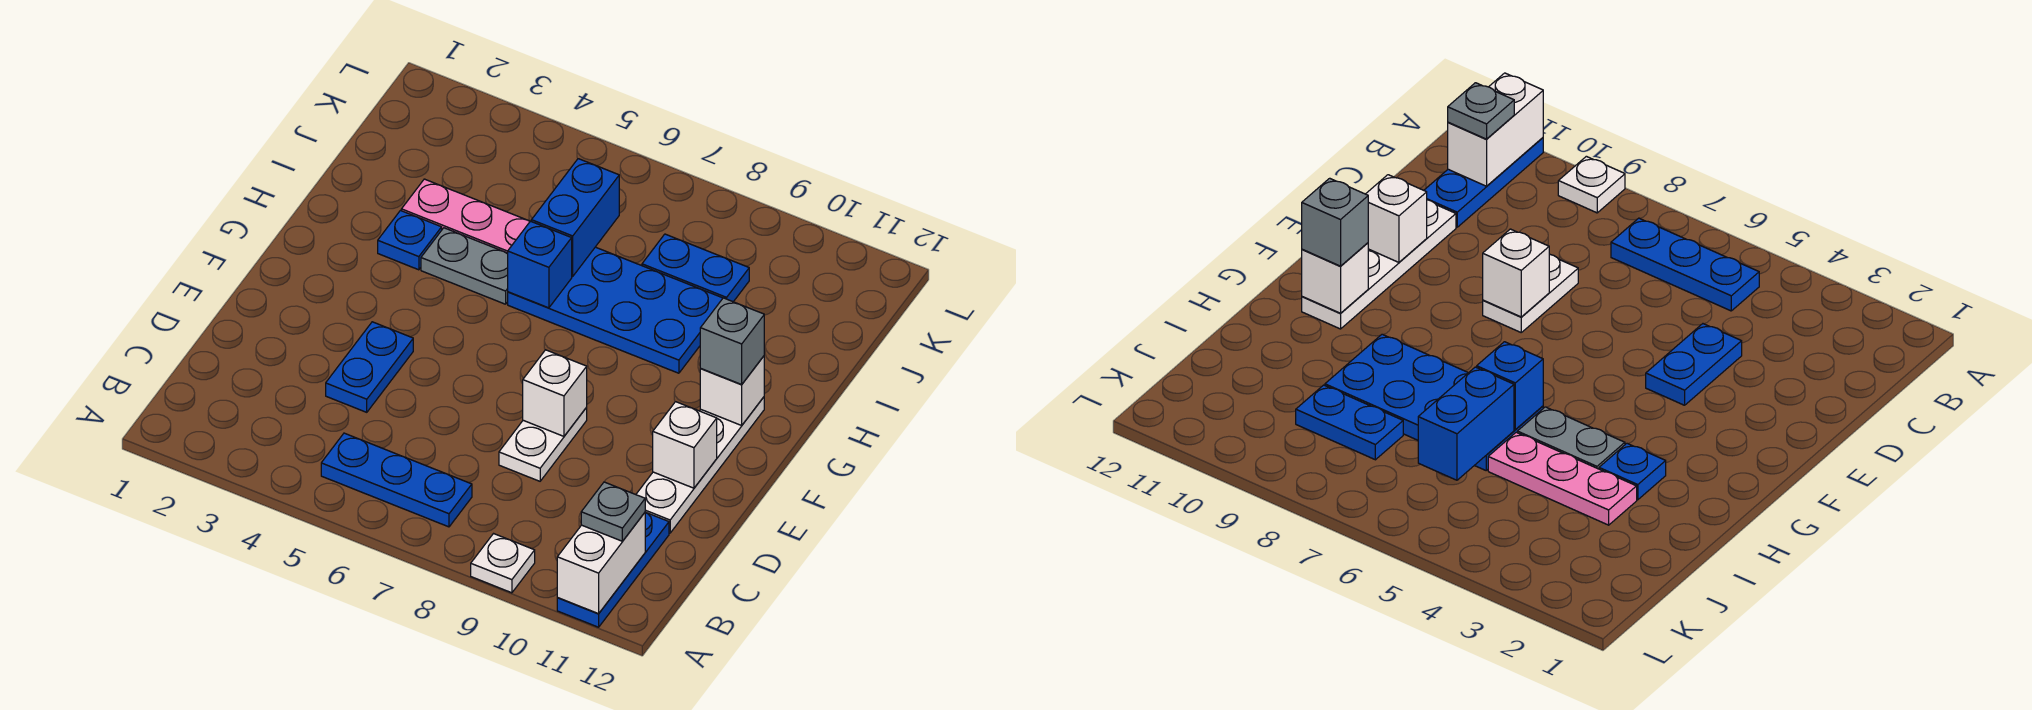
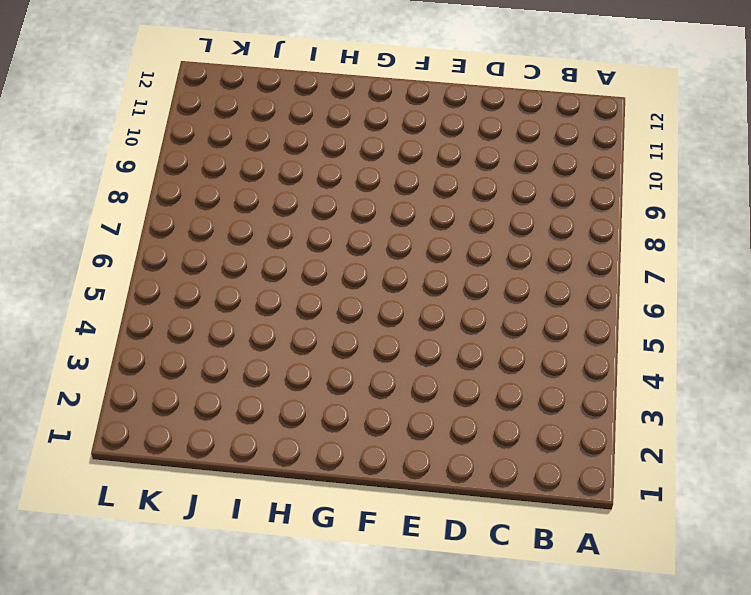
none -> white plate A9 level 1
none -> blue plate A11:C11 level 1
none -> blue plate B5:B7 level 1

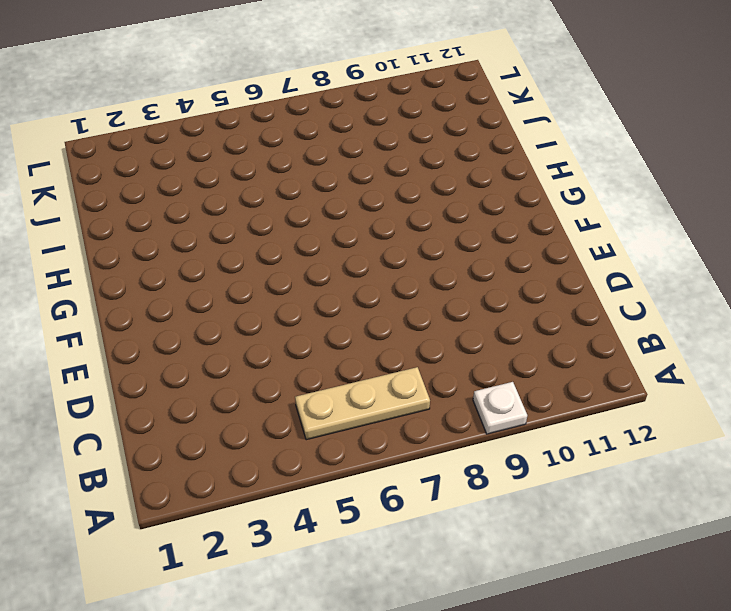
tan plate B5:B7 level 1 -> blue plate B5:B7 level 1
none -> blue plate A11:C11 level 1
none -> blue plate D4:E4 level 1
none -> white plate D8:E8 level 1

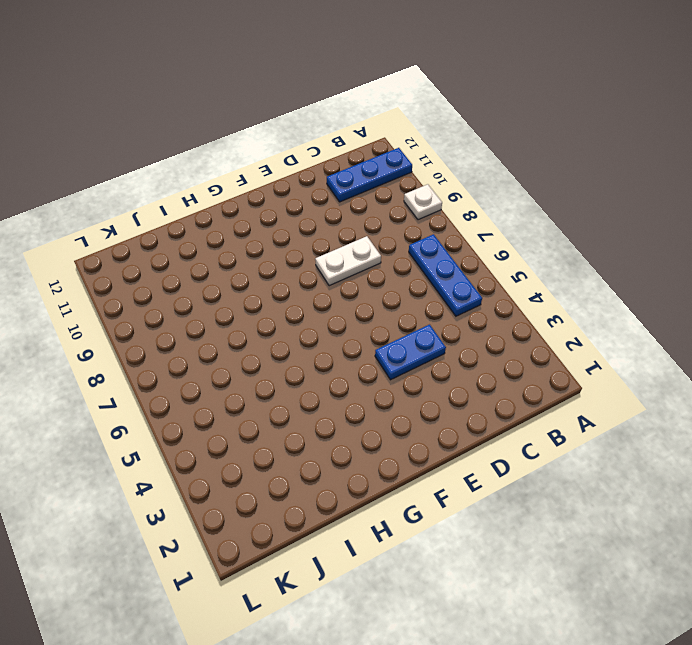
none -> white plate D11:G11 level 1
none -> blue plate H3 level 1
none -> grey plate H4:H5 level 1

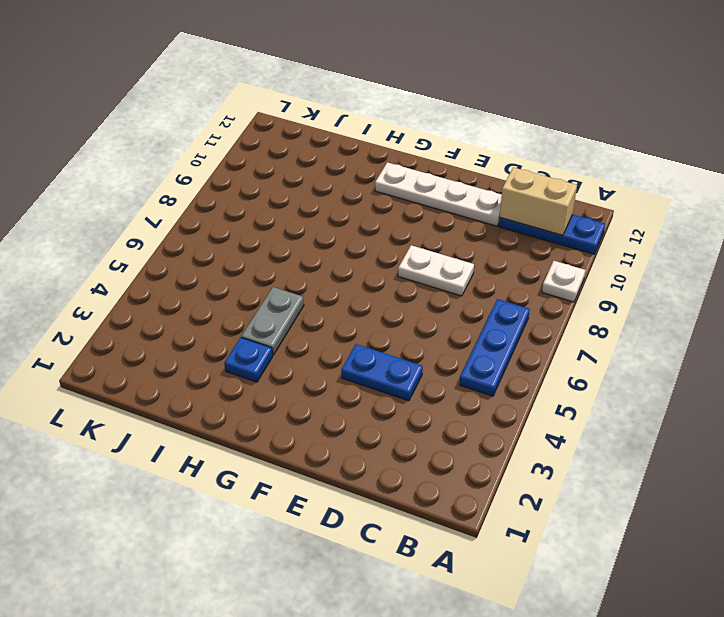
tan brick B11:C11 level 2 -> white brick A11:B11 level 2
none -> blue plate H6:I9 level 1
none -> pink plate I3:I5 level 1
none -> blue plate J8:J9 level 1

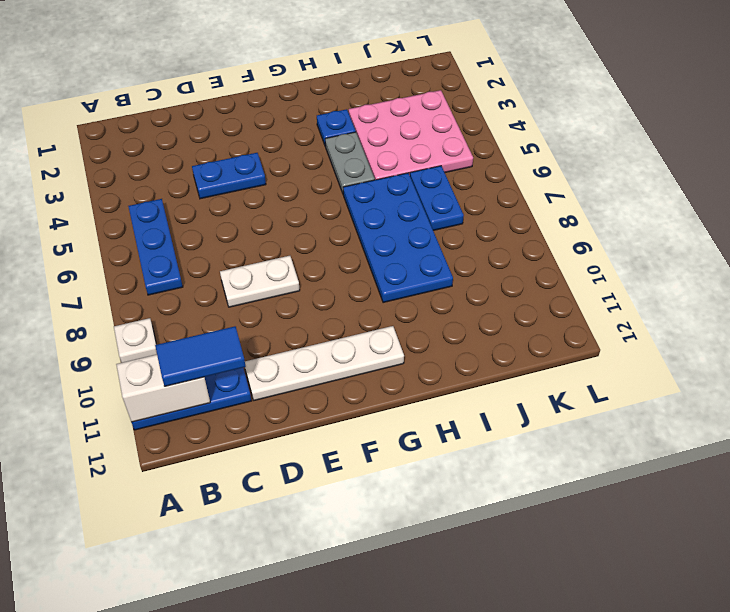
blue tile B11:C11 level 3 -> grey plate B11 level 3
pink plate I3:K5 level 1 -> pink plate I3:I5 level 1
blue plate J6:J7 level 1 -> blue plate J8:J9 level 1
none -> white brick E8 level 2
none -> white brick E11 level 2
none -> white brick G11 level 2

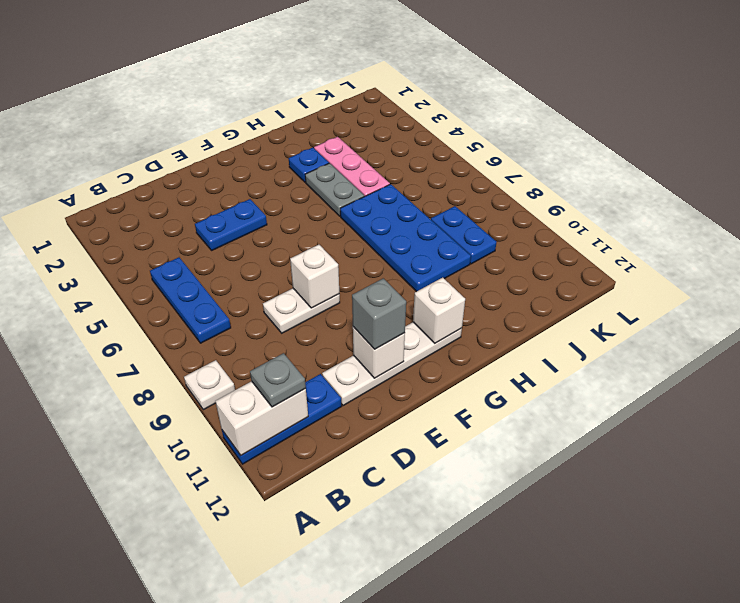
grey brick E11 level 3 -> grey brick G11 level 3
none -> blue brick H6 level 2
none -> blue brick I6:J6 level 2

